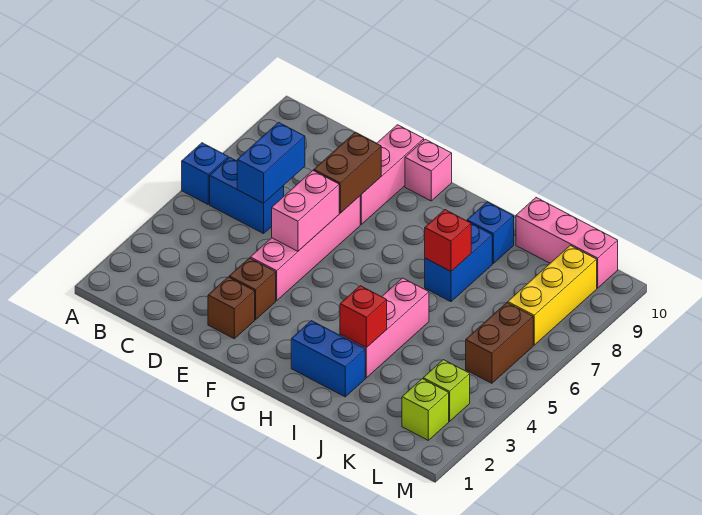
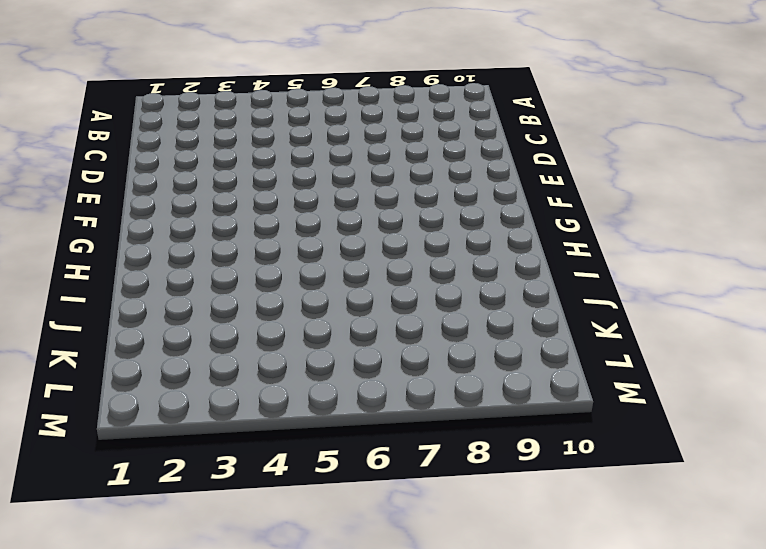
none -> blue brick A6 level 1
none -> blue brick B6:C6 level 1
none -> brown brick E2 level 1

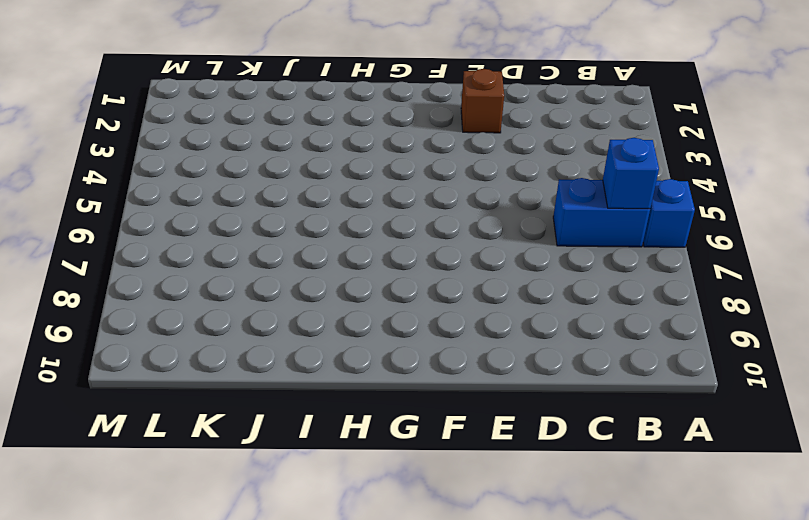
blue brick B6 level 2 -> blue brick I9 level 1
none -> brown brick E3 level 1
none -> pink brick E4:E7 level 1
none -> pink brick E8:E10 level 1

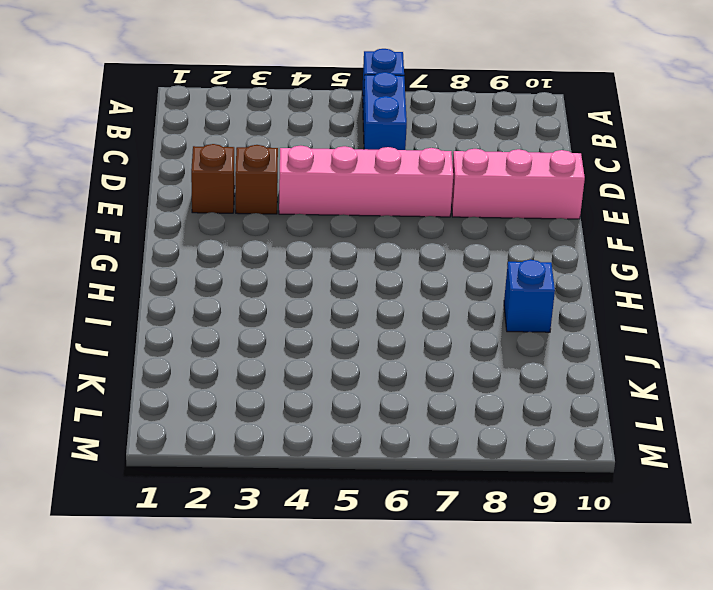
none -> pink brick F10 level 1
none -> blue brick H2:I2 level 1
none -> pink brick I3:I5 level 1

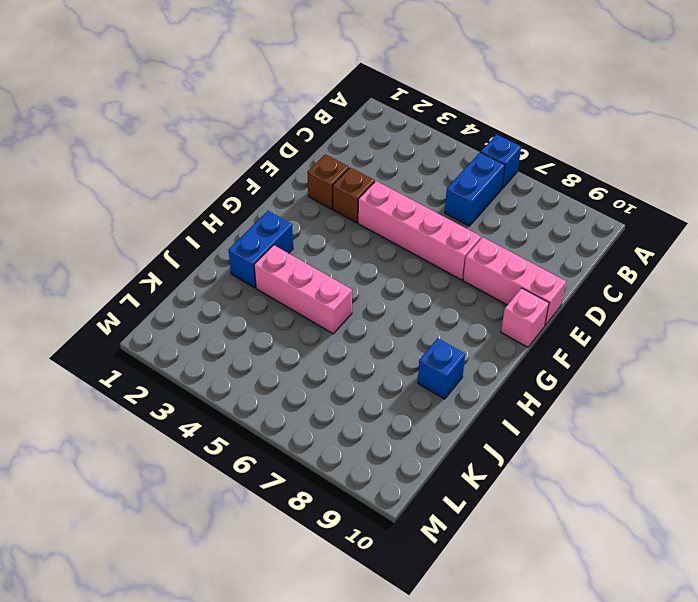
none -> blue brick I7:I8 level 1
none -> pink brick J10:L10 level 1
none -> lime brick L2 level 1

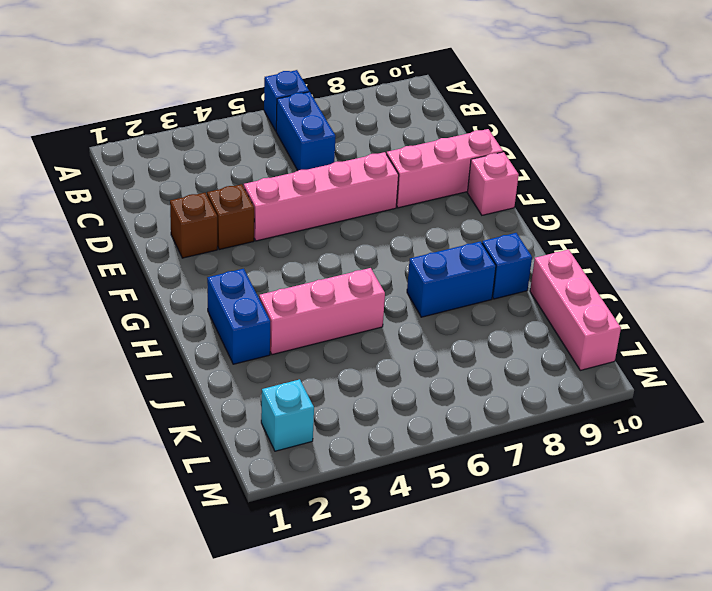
cyan brick L2 level 1 -> lime brick L2 level 1
none -> lime brick L3 level 1
none -> brown brick L5:L6 level 1
none -> yellow brick L7:L9 level 1

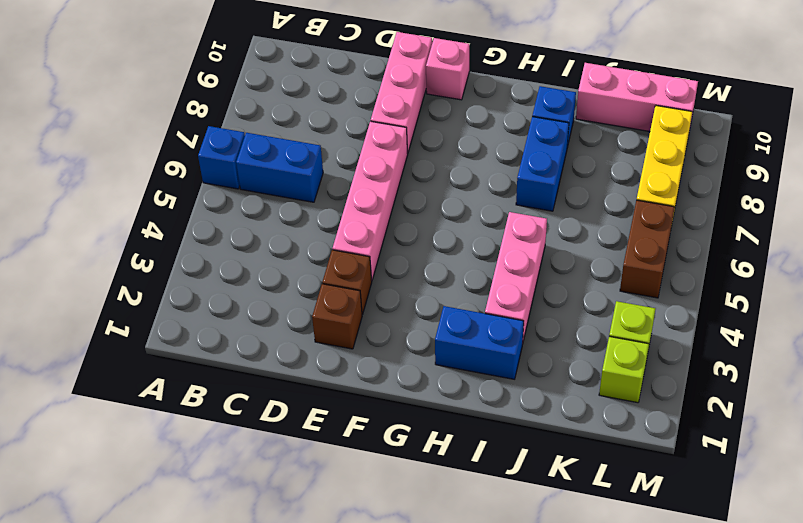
none -> blue brick C6:C7 level 2
none -> pink brick E5:E6 level 2
none -> brown brick E7:E8 level 2

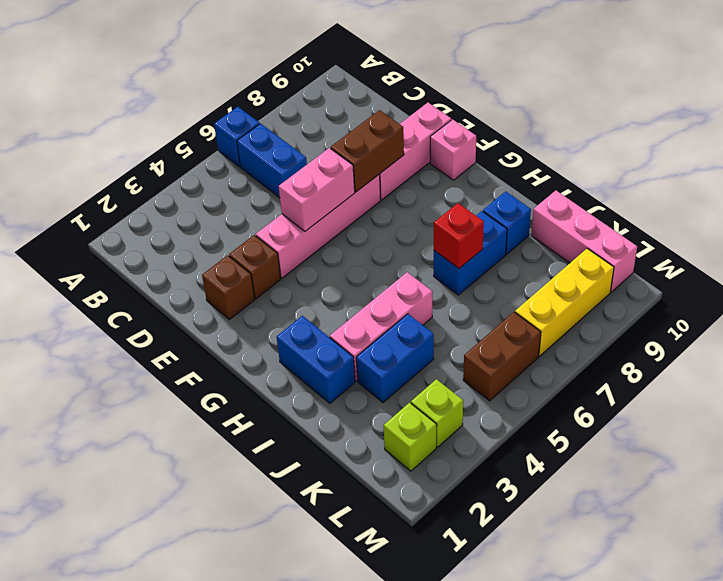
blue brick J3:J4 level 1 -> blue brick C6:C7 level 2
none -> red brick I3 level 2

